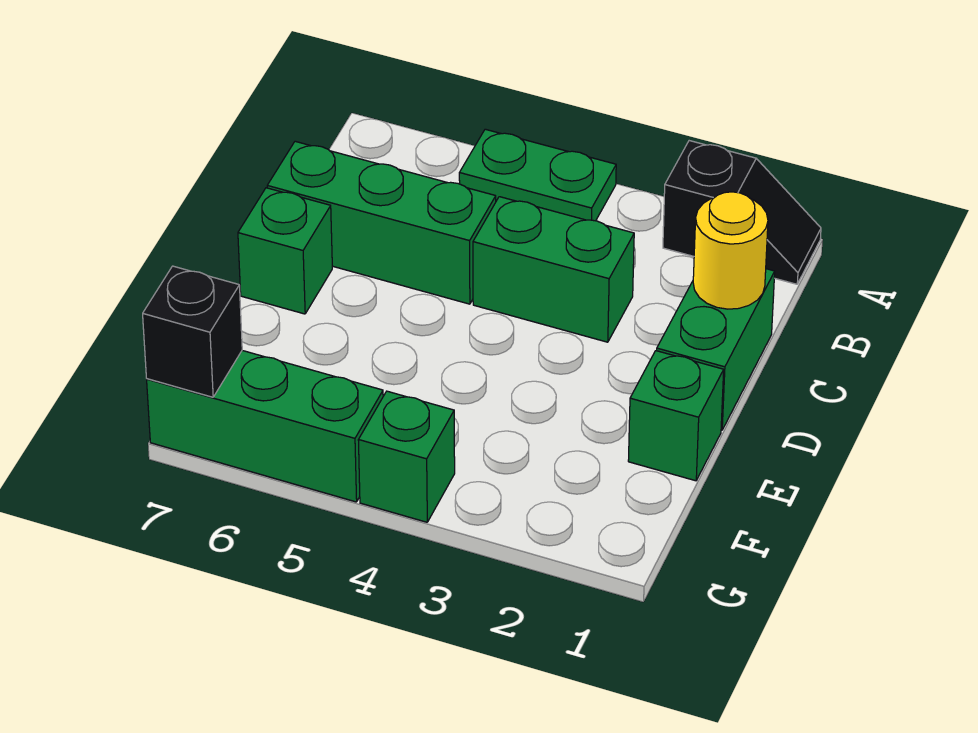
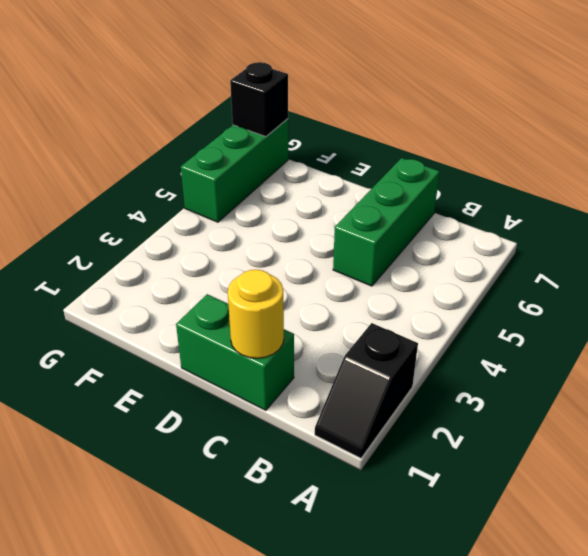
none -> green plate A4:A5 level 1
none -> green brick C3:C4 level 1

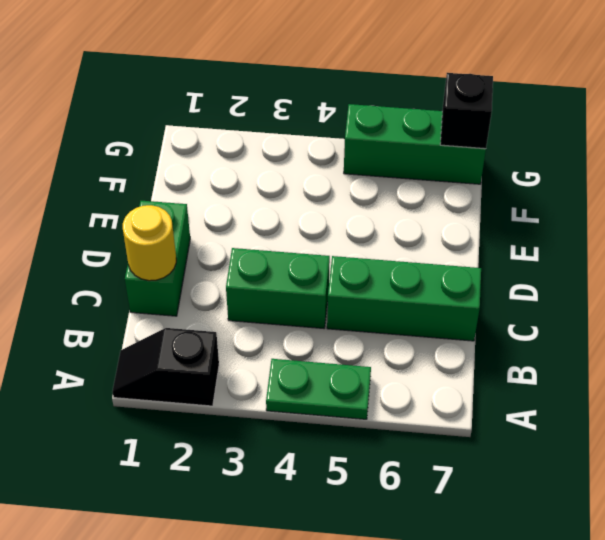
none -> green brick D7 level 1
none -> green brick E1 level 1

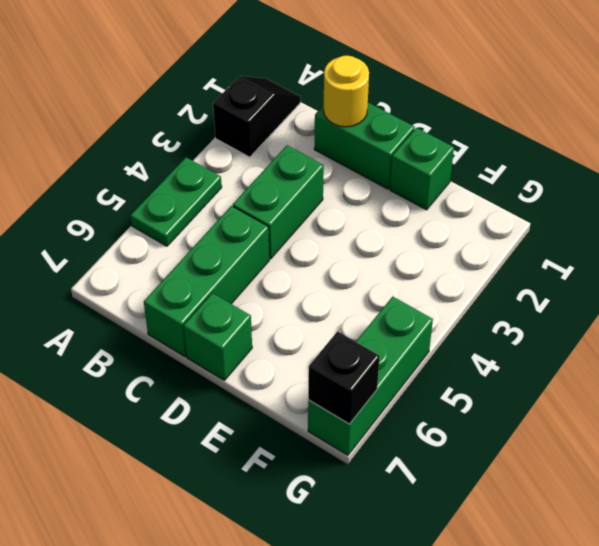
none -> green brick G4 level 1

